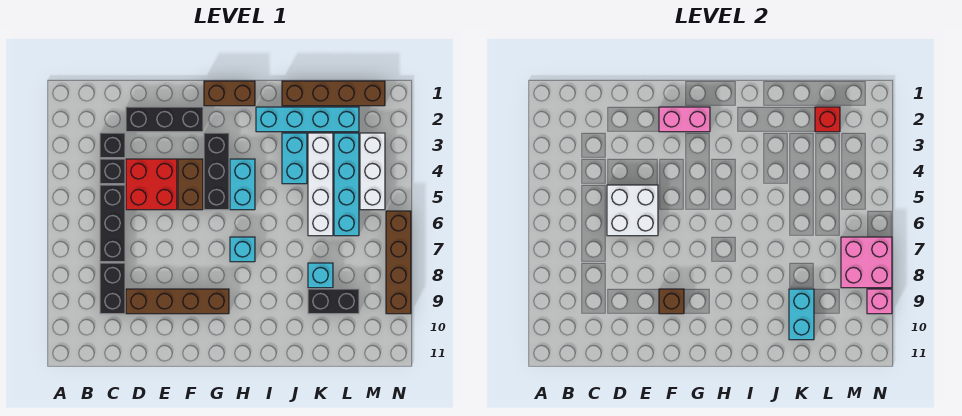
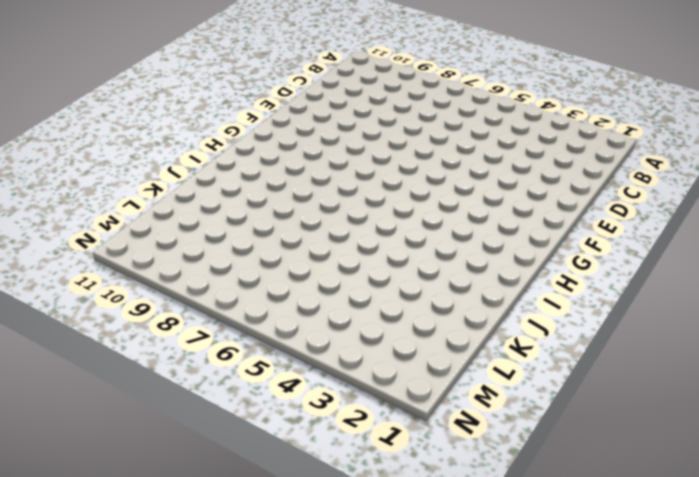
none -> black brick C3 level 1
none -> black brick C4 level 1
none -> black brick C5:C7 level 1

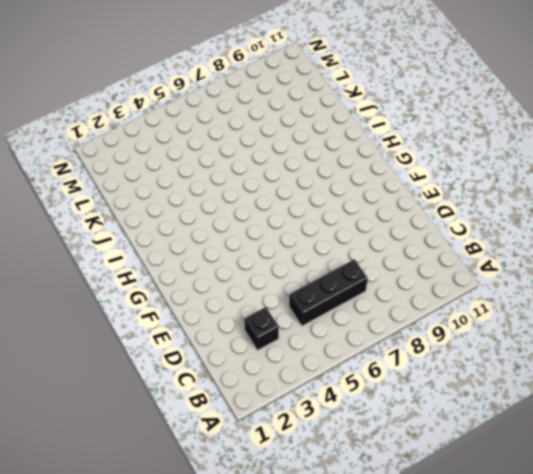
none -> black brick C4 level 1
none -> black brick C8:C9 level 1
none -> black brick D2:F2 level 1

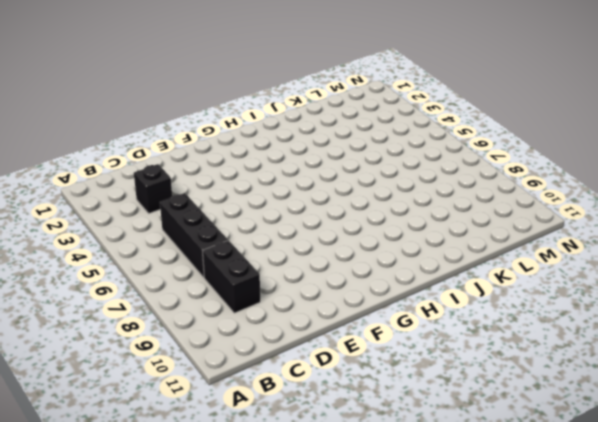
none -> black brick C4 level 1
none -> black brick D2:F2 level 1
none -> red brick D4:E5 level 1

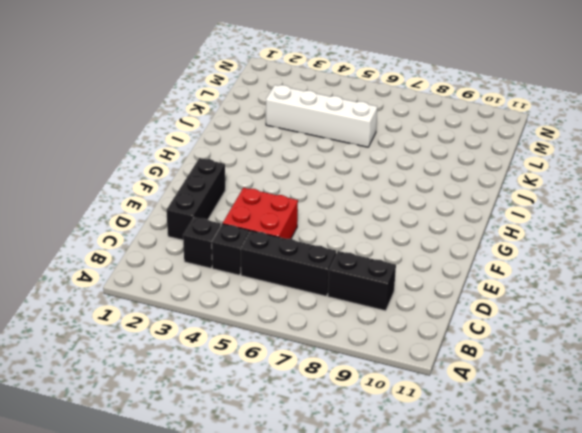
none -> brown brick D9:G9 level 1
none -> brown brick F4:F5 level 1
none -> brown brick G1:H1 level 1

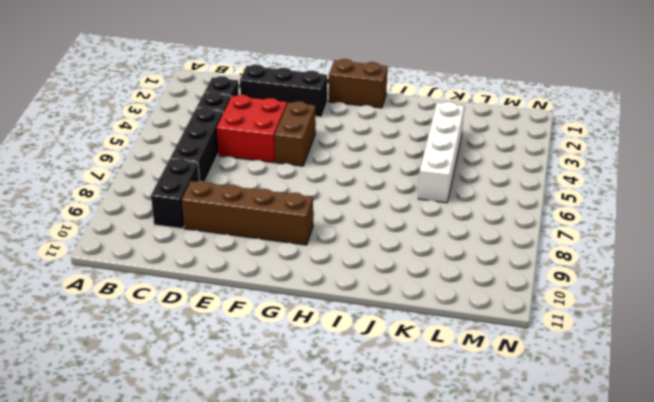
none -> black brick G3:G5 level 1
none -> cyan brick H4:H5 level 1
none -> cyan brick H7 level 1

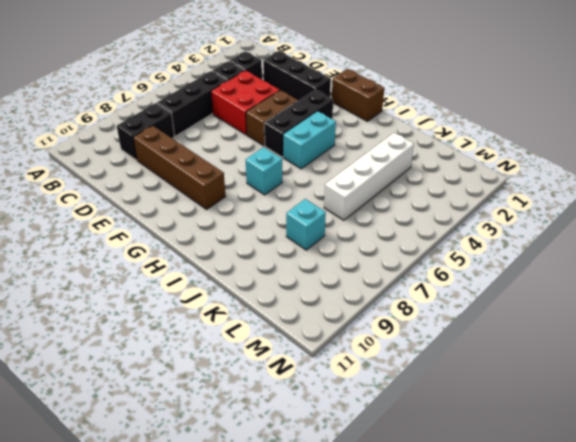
none -> cyan brick I2:L2 level 1
none -> brown brick J1:M1 level 1
none -> cyan brick J3:J4 level 1

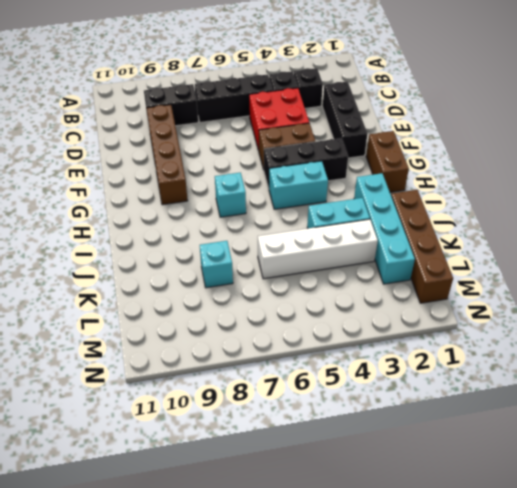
none -> black brick K9:L9 level 1
none -> cyan brick L3:L6 level 1
none -> white brick M3:M5 level 1

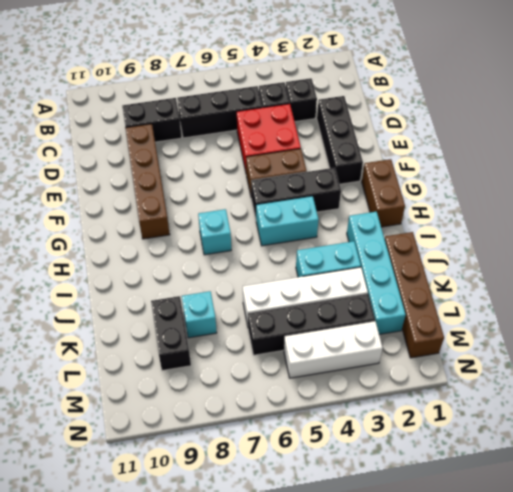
black brick L3:L6 level 1 -> cyan brick L3:L6 level 1
none -> brown brick N6:N9 level 1
none -> white brick D5:E6 level 2
none -> pink brick F2:G2 level 2

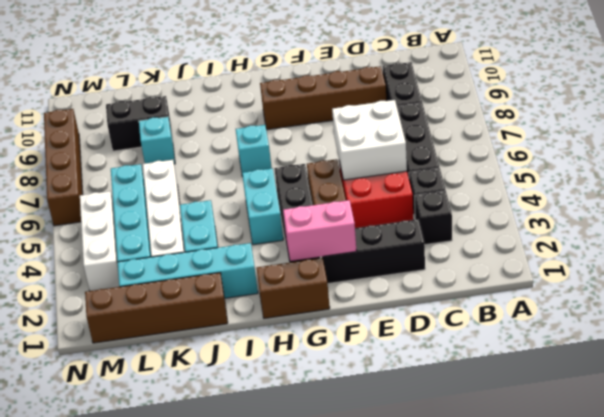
none -> brown brick F9 level 2
none -> cyan brick K9:K10 level 2
none -> red brick L2 level 2

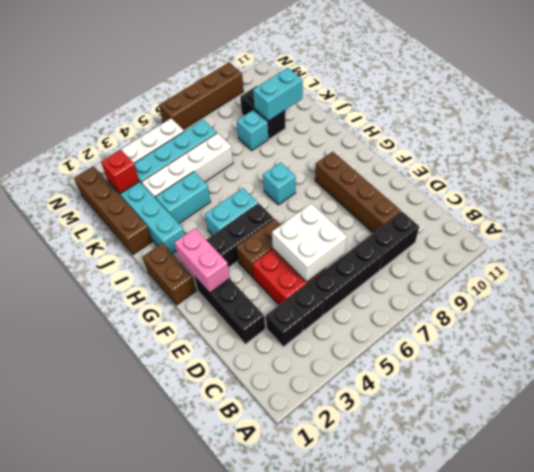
none -> brown brick F9 level 2
none -> pink brick M7:N8 level 2
none -> pink brick N9 level 2

